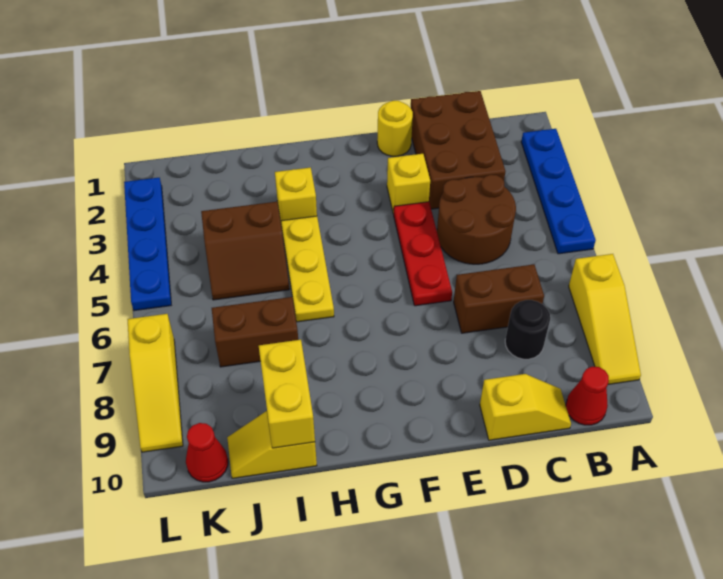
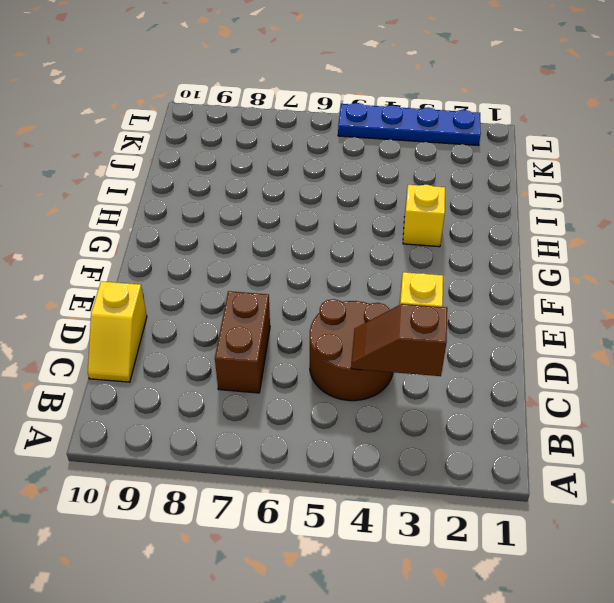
brown slope C3:C4 level 2 top 3 -> none
none -> blue plate A2:A5 level 1
none -> yellow slope A7:A9 level 1 top 7
none -> red cone B10 level 1

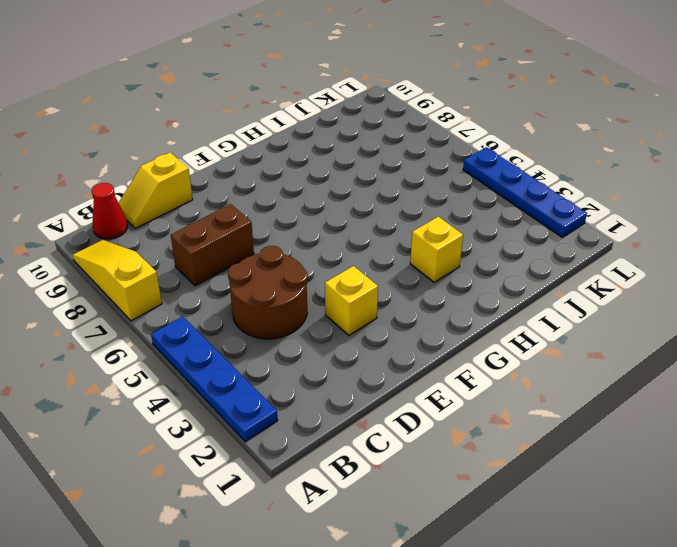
none -> brown brick C1:D3 level 1
none -> black round brick C8 level 1
none -> yellow round brick E1 level 1

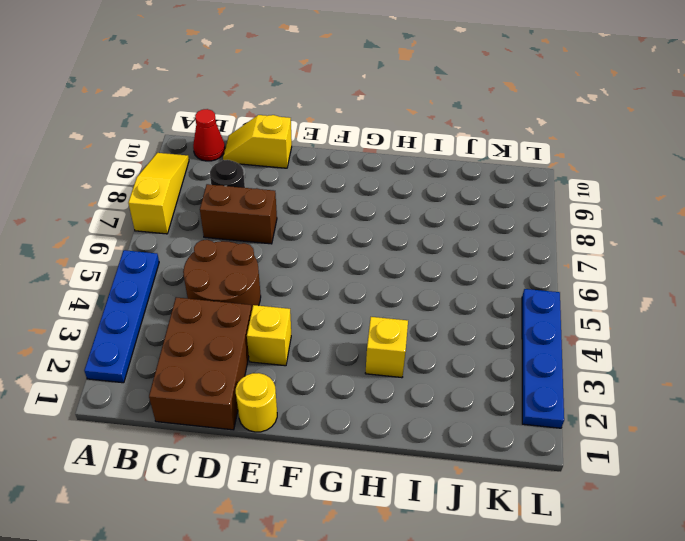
none -> red plate E4:E6 level 1
none -> yellow plate H4:H6 level 1
none -> brown slope I4:J5 level 1 top 4

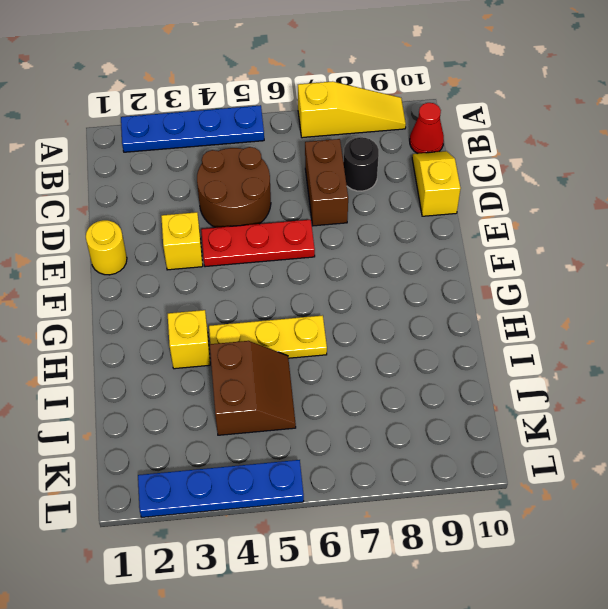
none -> brown brick C1:D3 level 1
none -> brown brick I7:J7 level 1
none -> yellow slope I10:J10 level 1 top I

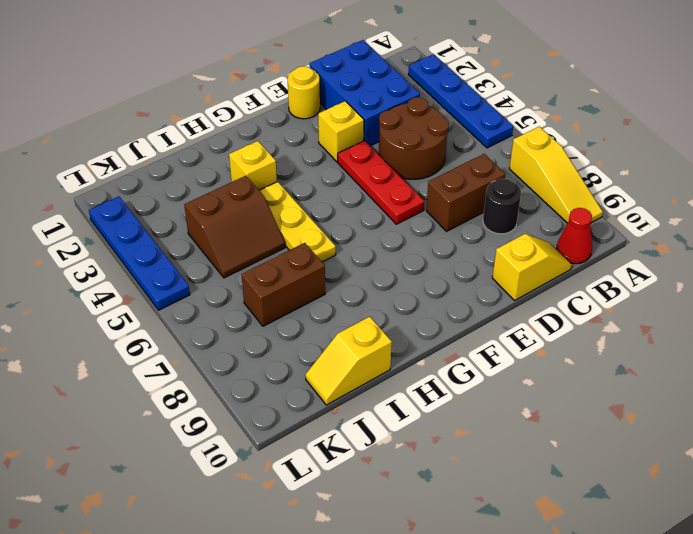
blue brick C1:D3 level 1 -> brown brick C1:D3 level 1
none -> red cone K10 level 1
none -> yellow slope L7:L9 level 1 top 7
none -> yellow brick I9:I10 level 2

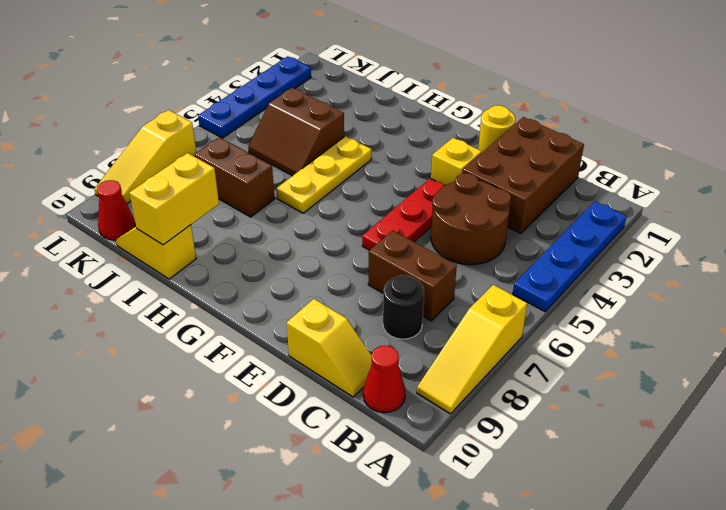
none -> yellow brick H3 level 1

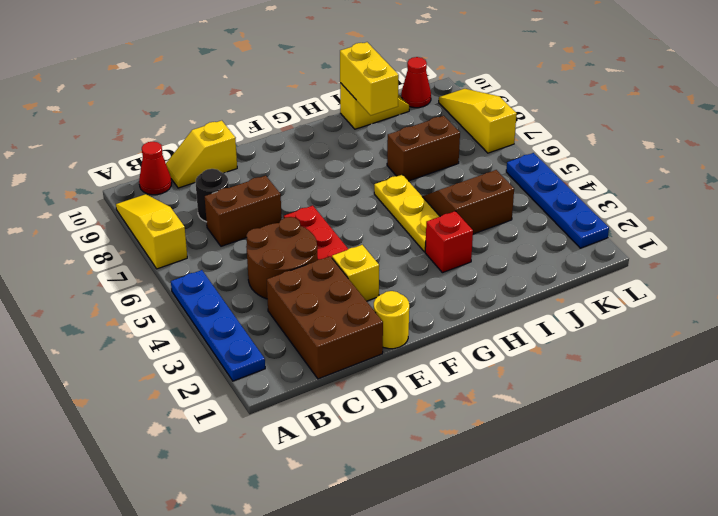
red brick H3 level 1 -> yellow brick H3 level 1

